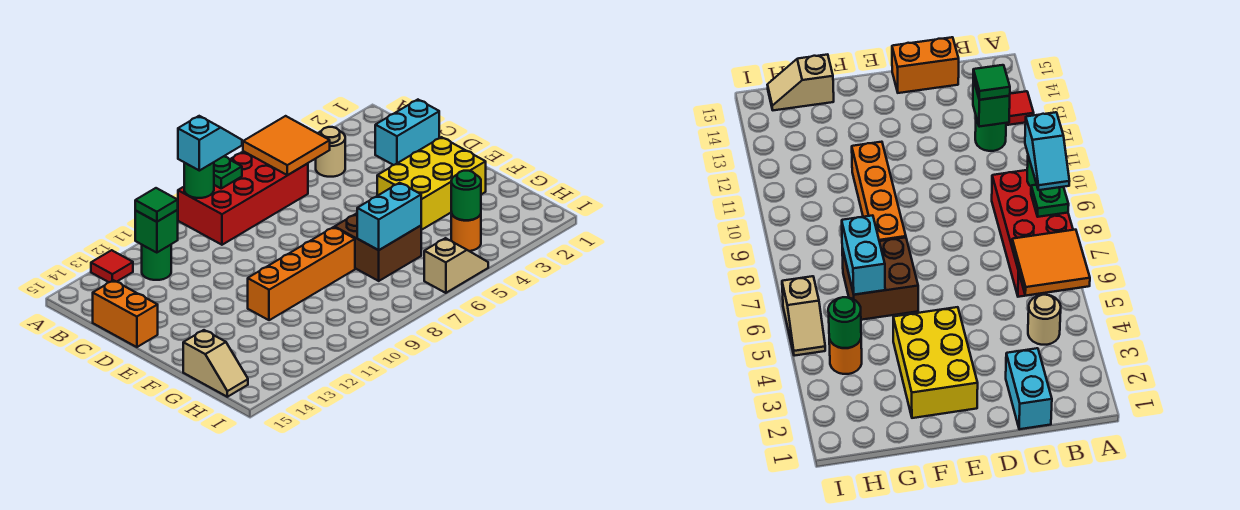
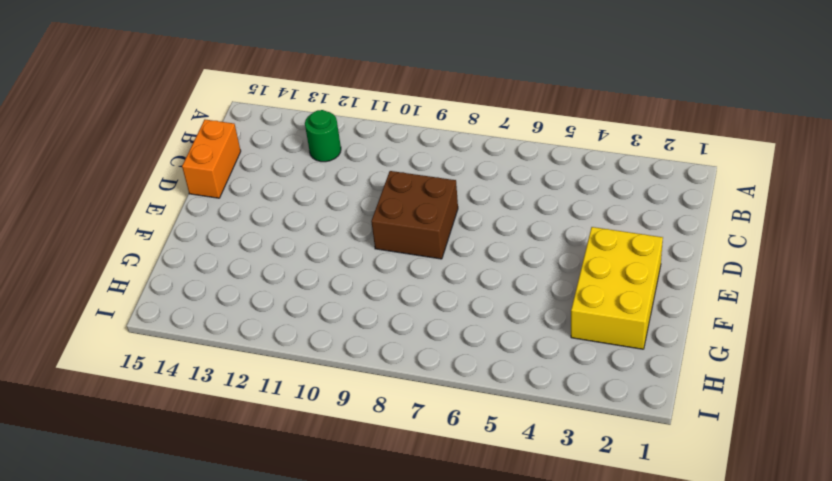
brown brick D8:E9 level 1 -> brown brick F6:G7 level 1
yellow brick E2:G3 level 1 -> yellow brick E2:F4 level 1
none -> red brick A6:B9 level 1
none -> red tile A13 level 1
none -> tan round brick B4 level 1

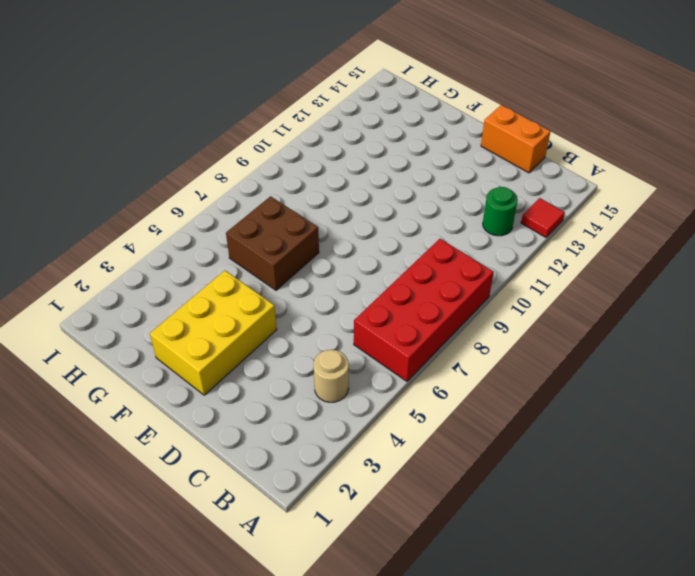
none -> cyan brick C1:C2 level 1
none -> orange brick F8:F11 level 1
none -> tan slope G15:H15 level 1 top G

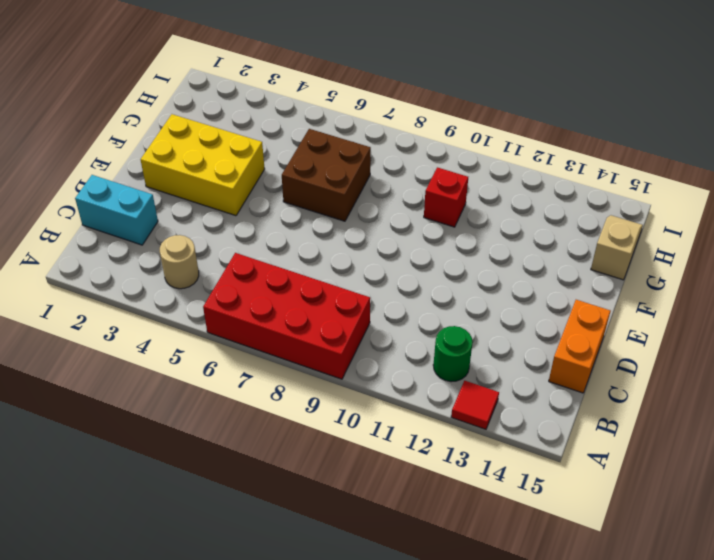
red brick G10 level 1 -> none
none -> orange brick F8:F11 level 1
none -> orange round brick H4 level 1
none -> tan slope I5:I6 level 1 top 6

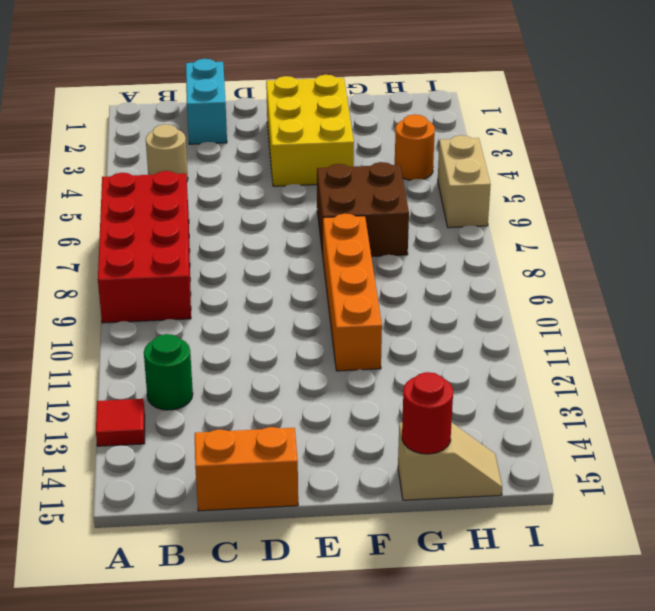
red round brick G15 level 2 -> none
tan brick I5:I6 level 1 -> tan slope I5:I6 level 1 top 6
none -> orange tile A5:B6 level 2
none -> green plate A8 level 2
none -> green round brick A9 level 2

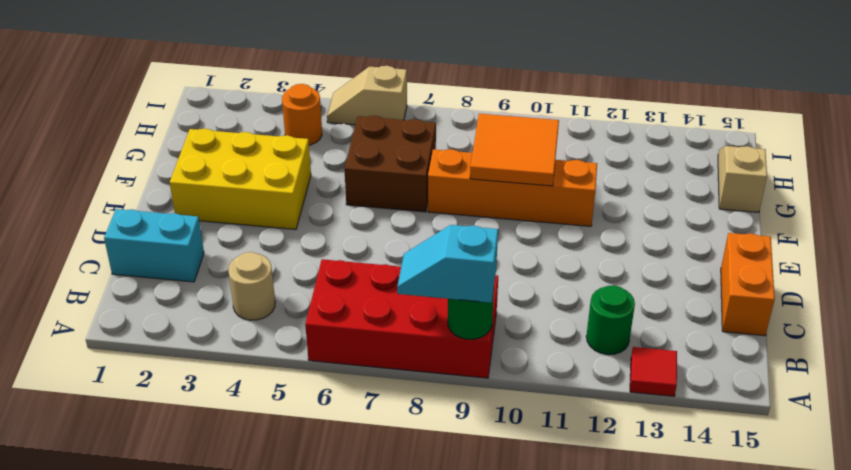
orange tile F9:G10 level 2 -> orange tile A5:B6 level 2
none -> green plate A8 level 2
none -> green brick B12 level 2
none -> cyan brick G6:G7 level 2

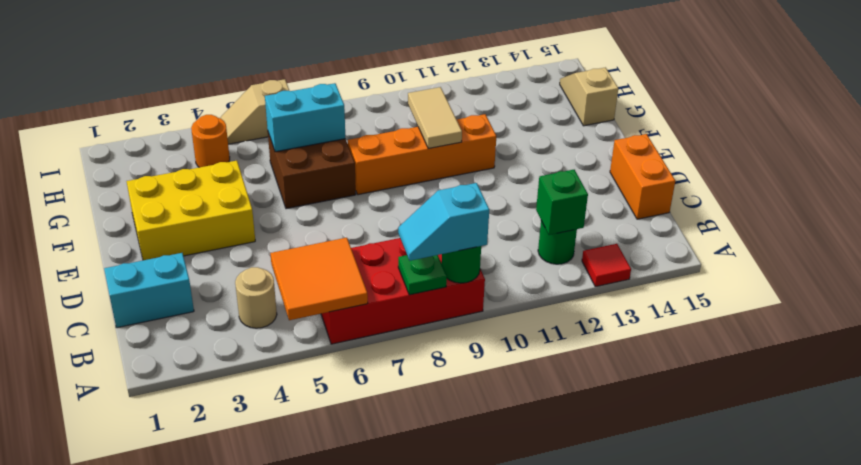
tan tile F10:G10 level 2 -> none
none -> green round brick H4 level 2
none -> green tile B12 level 3

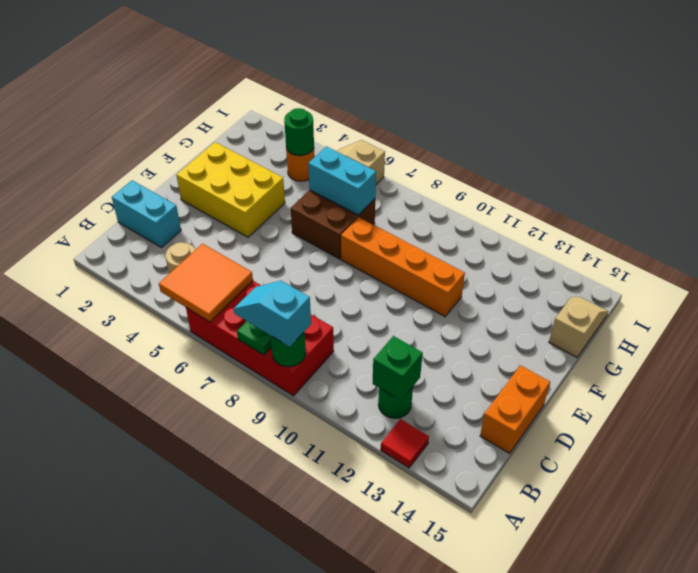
none -> green tile B12 level 3

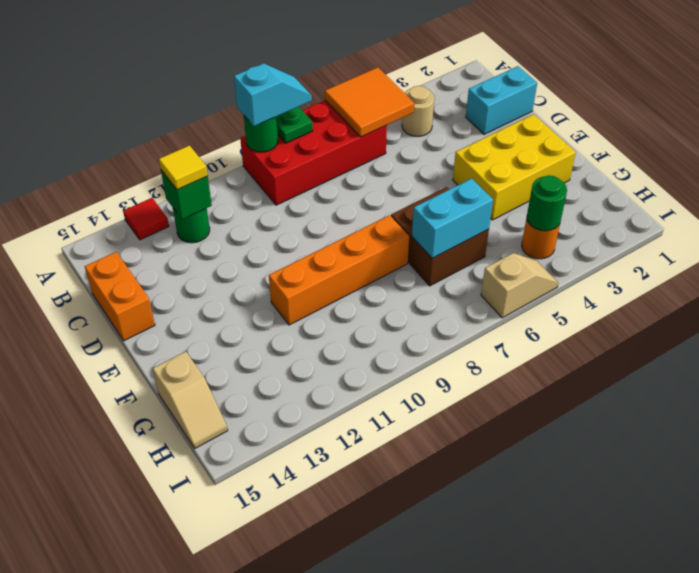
yellow tile B12 level 3 -> green tile B12 level 3

